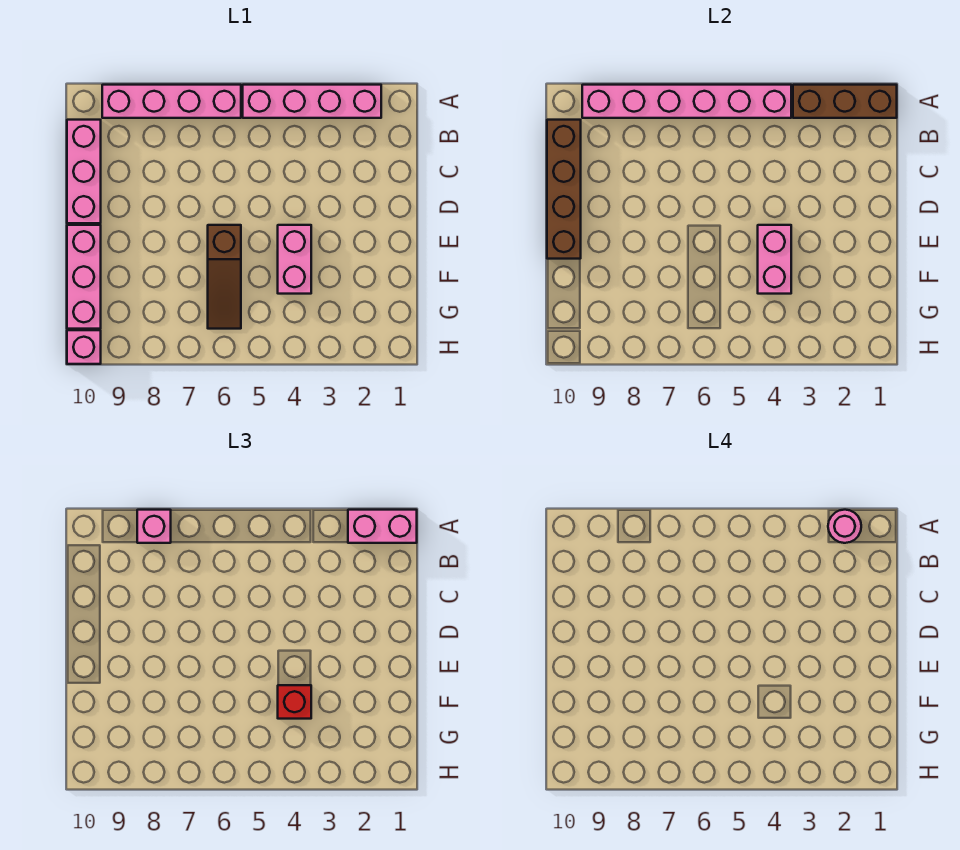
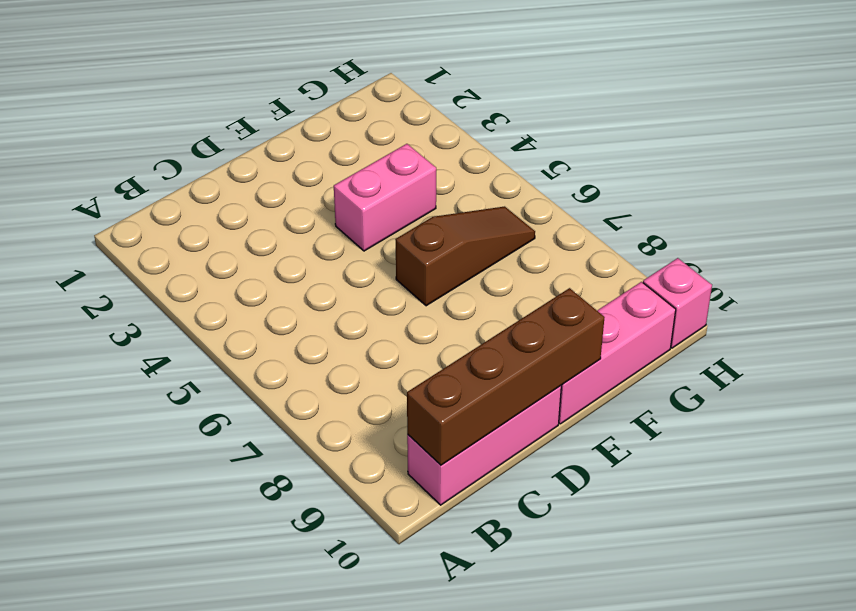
none -> pink brick A2:A5 level 1
none -> pink brick A6:A9 level 1
none -> brown brick A1:A3 level 2

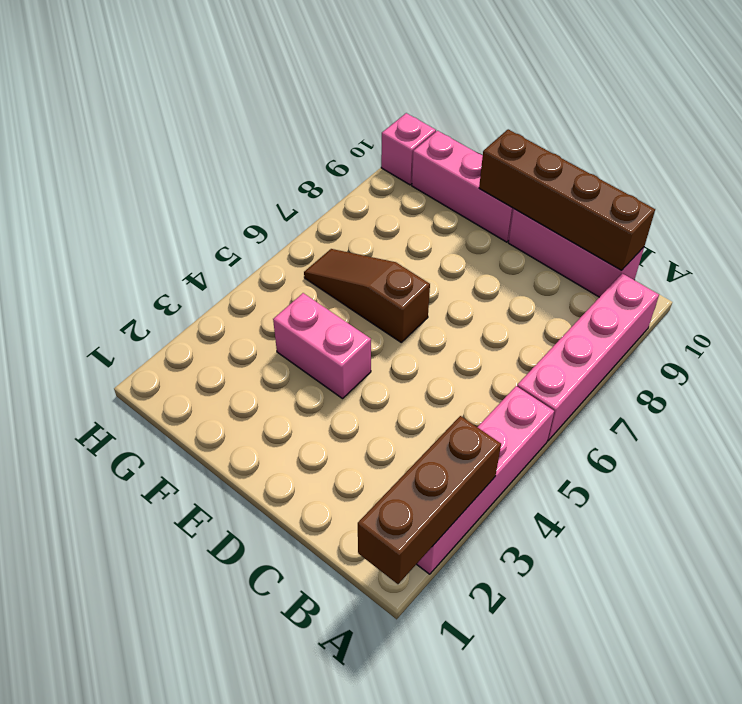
none -> pink brick A4:A9 level 2
none -> pink brick E4:F4 level 2
none -> pink brick A1:A2 level 3

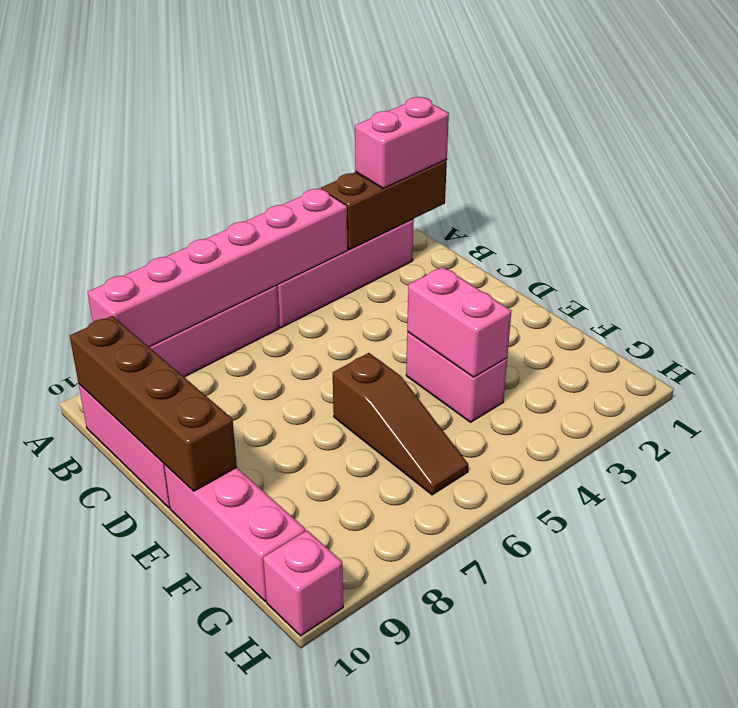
none -> pink brick A8 level 3
none -> red brick F4 level 3
none -> pink round brick A2 level 4

